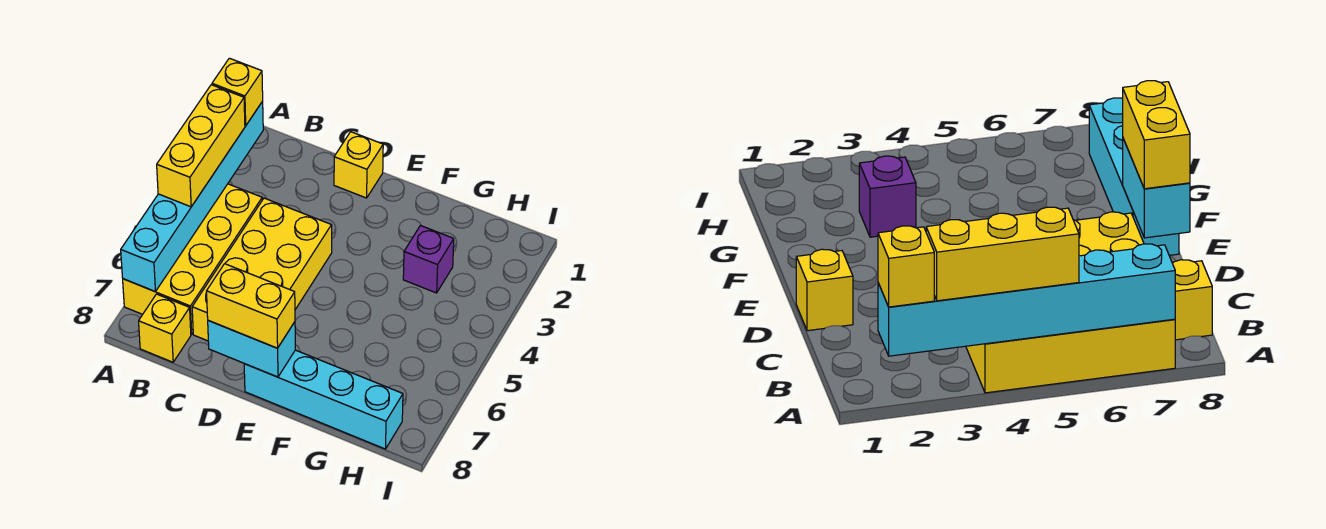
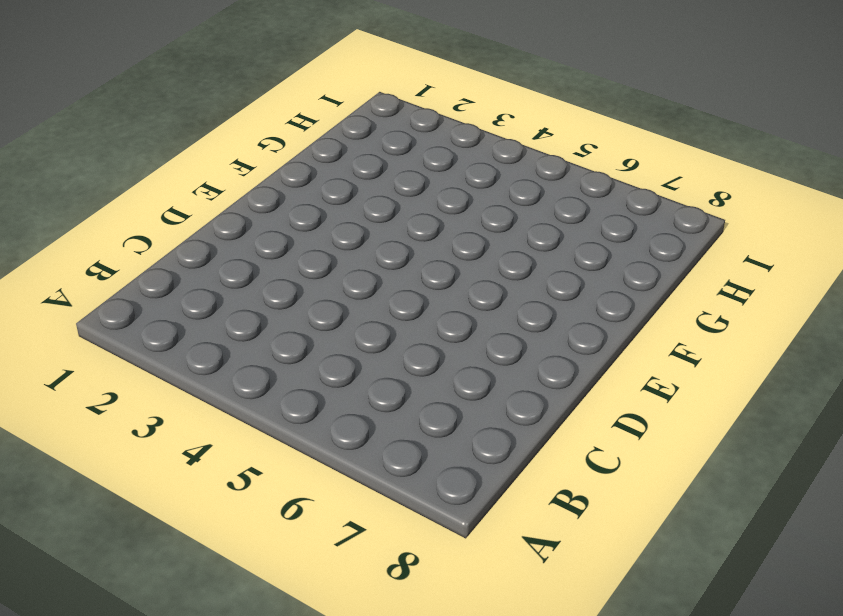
none -> yellow brick A4:B7 level 1
none -> yellow brick B8 level 1

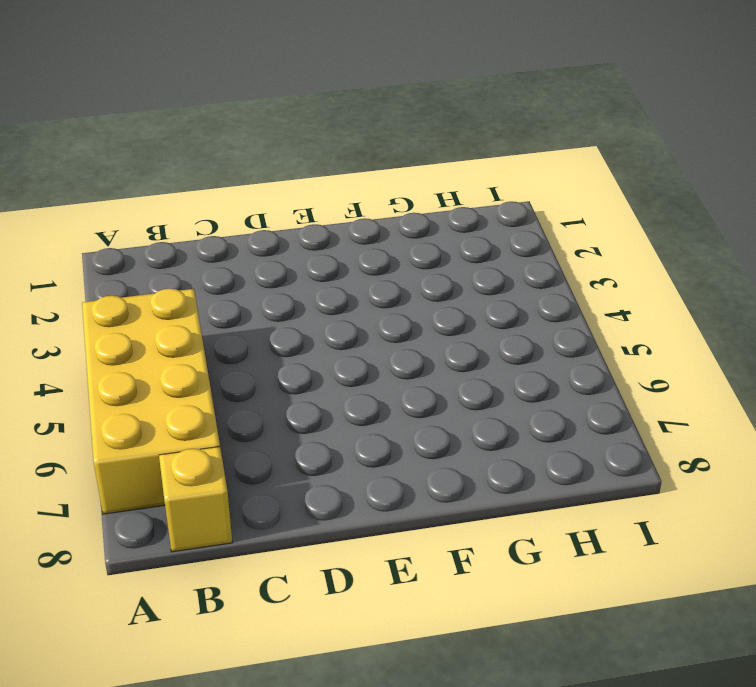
none -> yellow brick C4:D7 level 1
none -> yellow brick D1 level 1

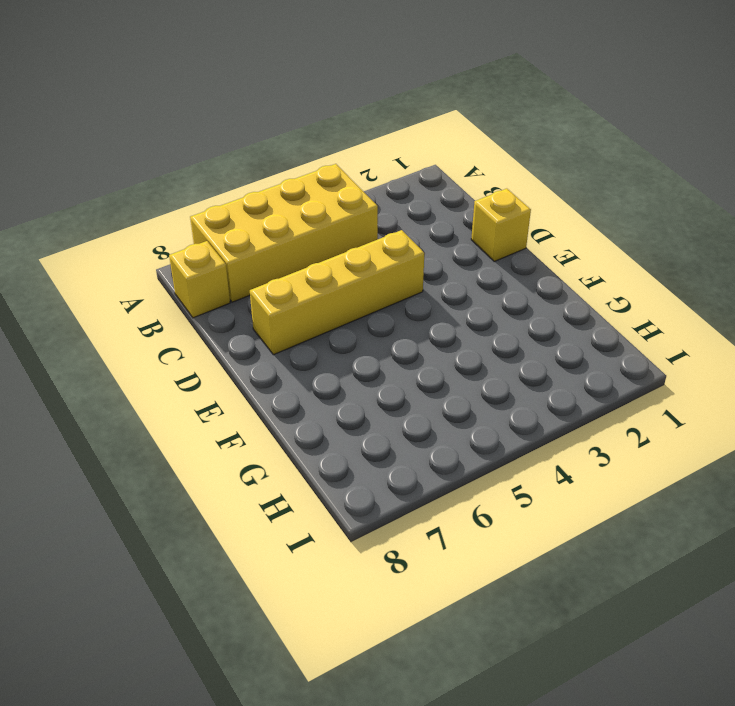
yellow brick D4:D7 level 1 -> yellow brick C4:D7 level 1
none -> cyan brick E8:H8 level 1
none -> purple brick G3 level 1

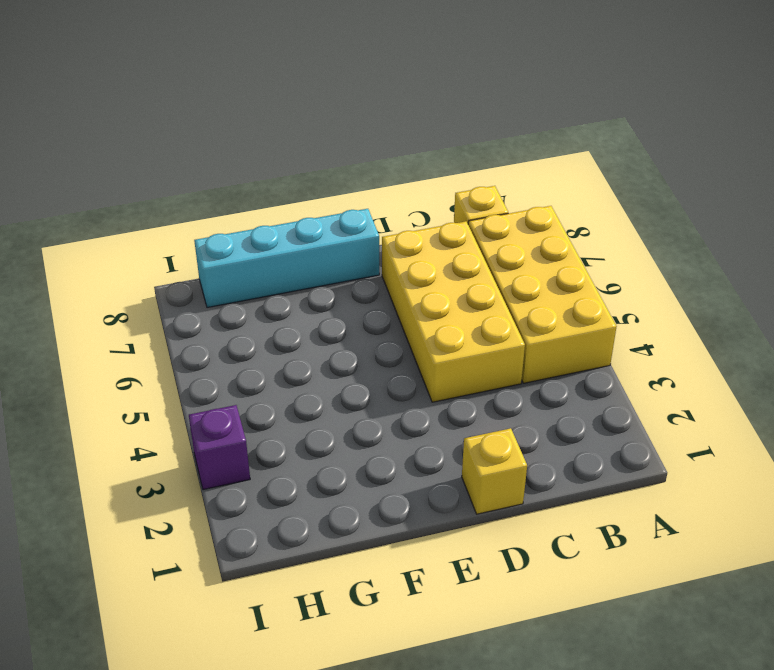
purple brick I3 level 1 -> purple brick G3 level 1
none -> cyan brick A2:A7 level 2
none -> cyan brick D8:E8 level 2

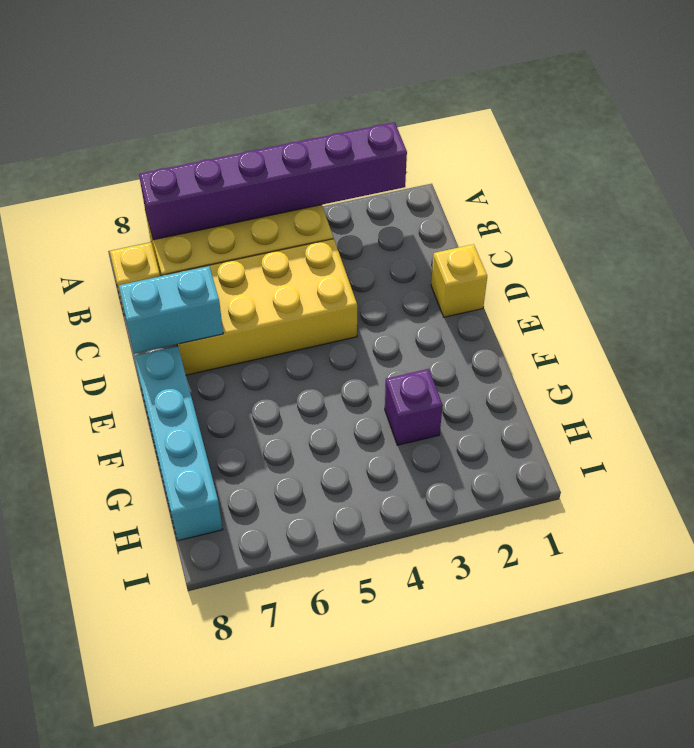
purple brick A2:A7 level 2 -> cyan brick A2:A7 level 2
cyan brick D7:D8 level 2 -> cyan brick D8:E8 level 2
none -> yellow brick A2 level 3
none -> yellow brick A3:A5 level 3

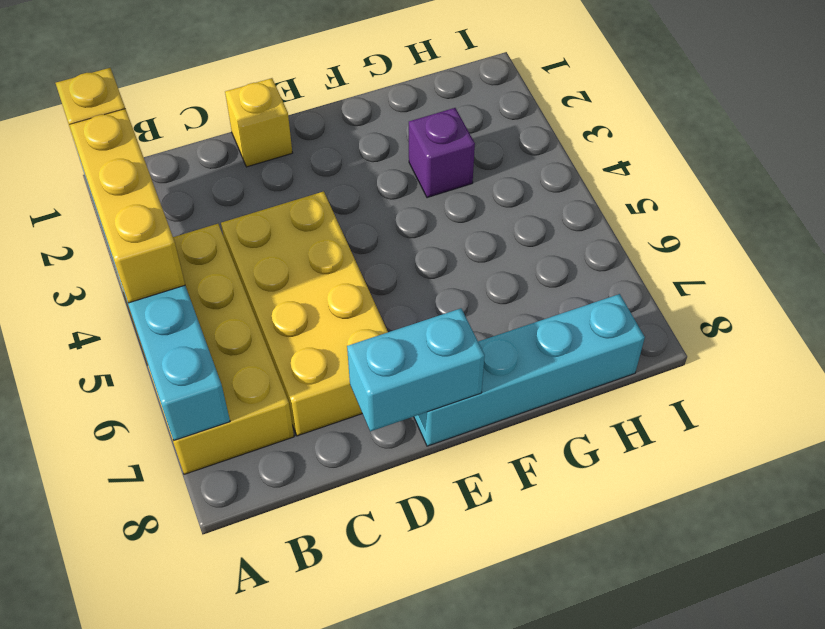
none -> yellow brick B8 level 1
none -> yellow brick D8:E8 level 3

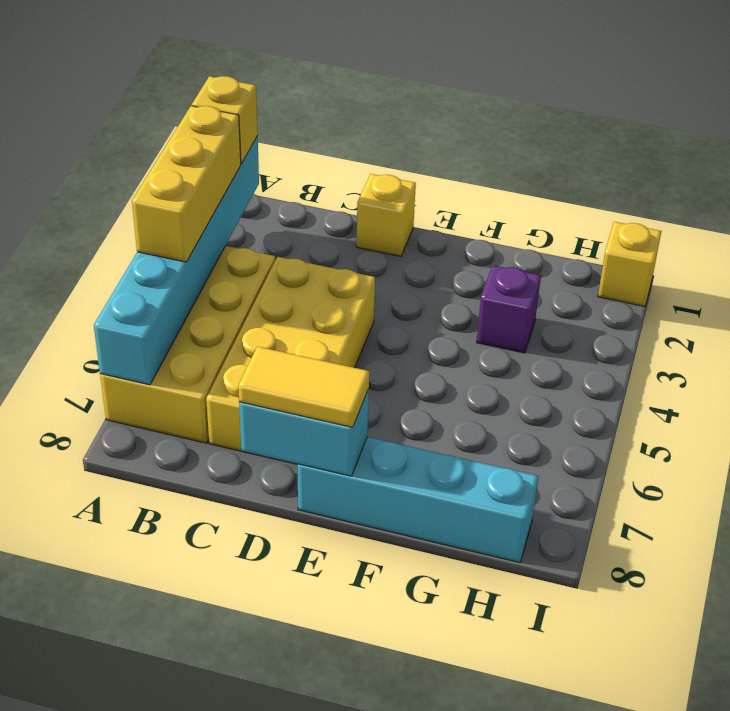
yellow tile D8:E8 level 3 -> yellow brick D8:E8 level 3
yellow brick I1 level 1 -> yellow brick B8 level 1

